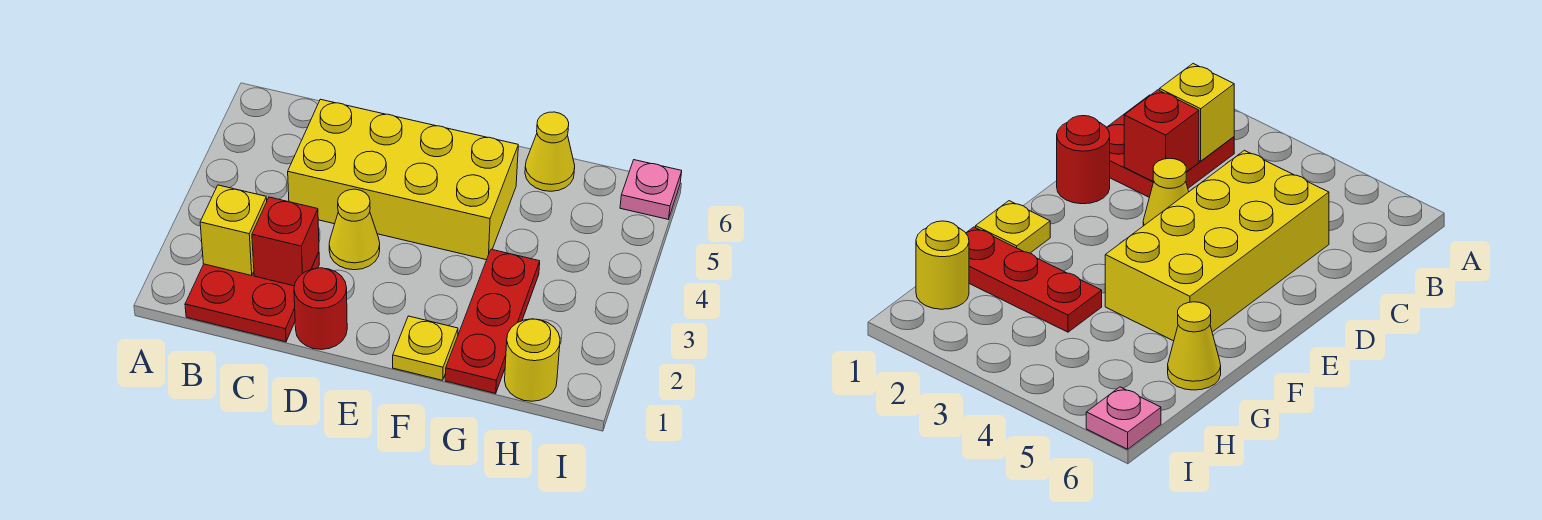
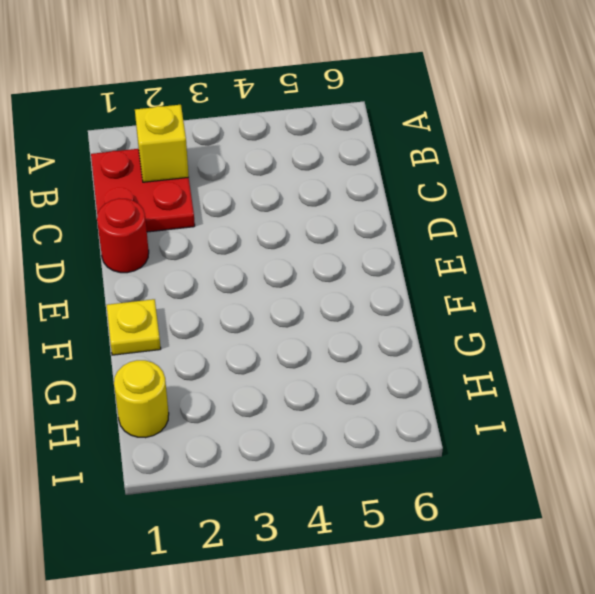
none -> yellow brick C4:F5 level 1
none -> yellow cone D3 level 1

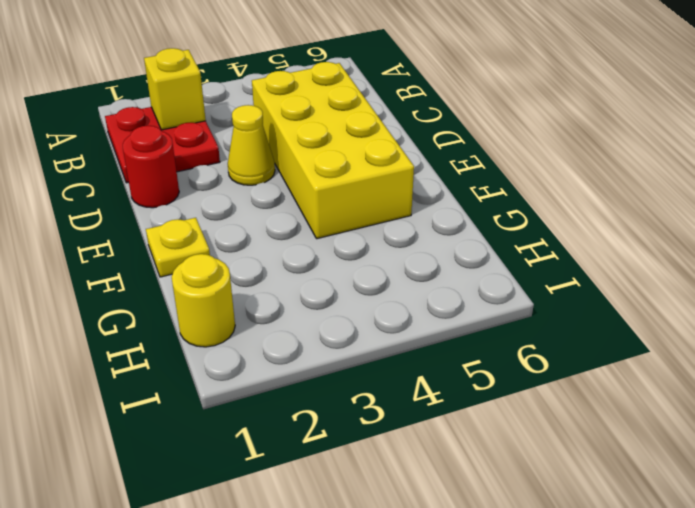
none -> red plate G1:G3 level 1
none -> yellow cone G6 level 1

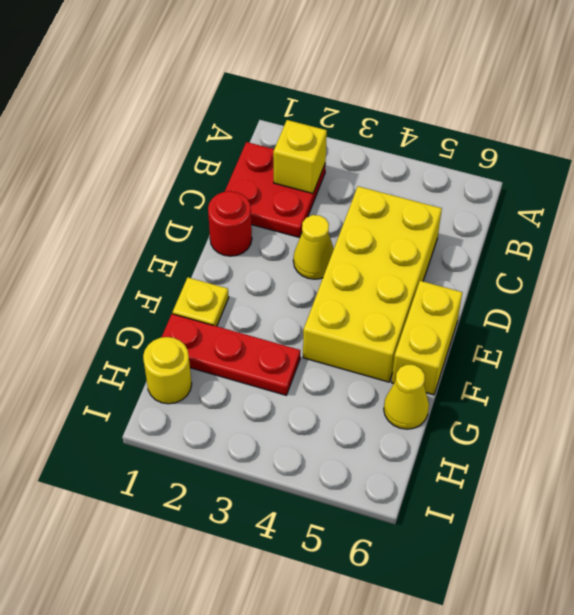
yellow brick E6:F6 level 1 -> none
none -> pink plate I6 level 1
none -> red brick C2 level 2

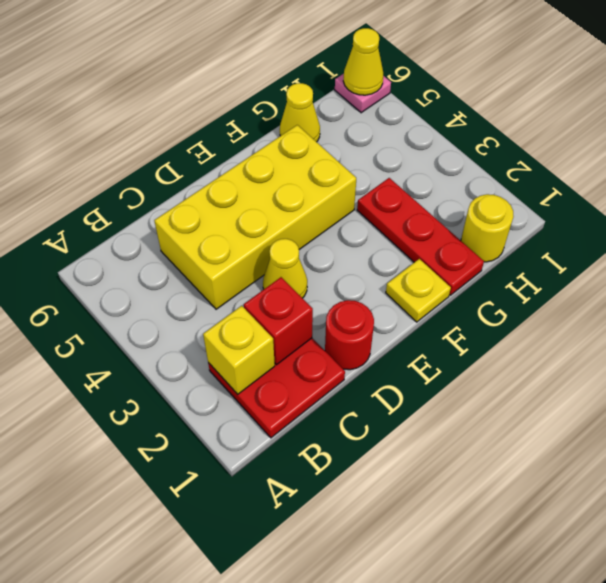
yellow cone I6 level 2 -> none

